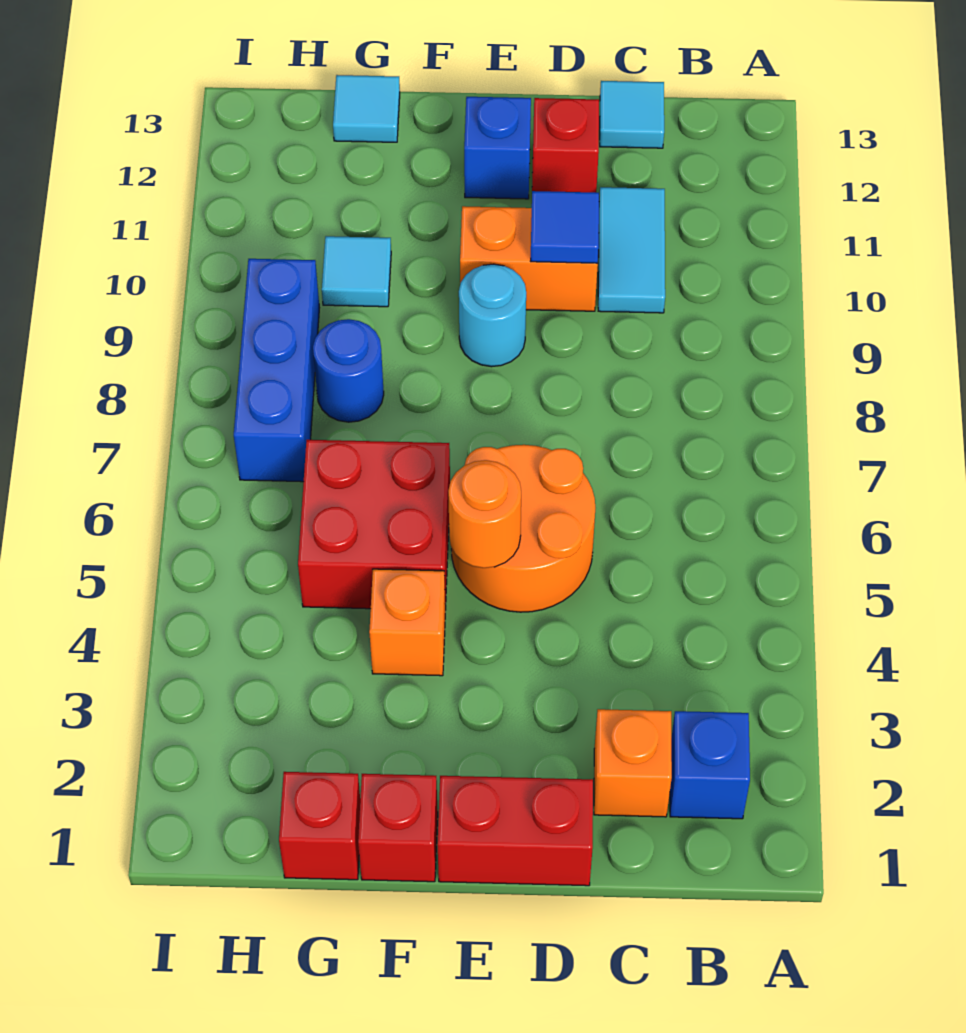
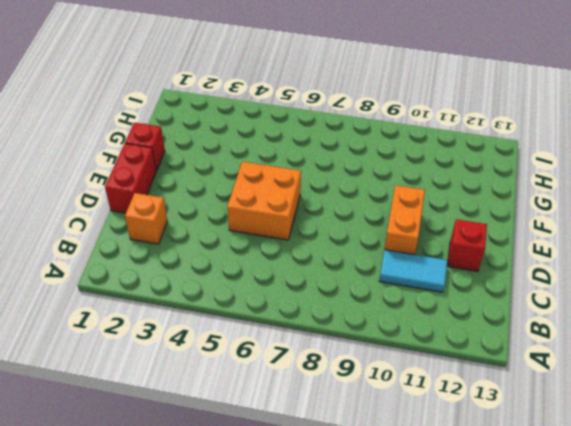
orange brick D5:E6 level 1 -> orange round brick D5:E6 level 1
none -> blue brick B2 level 1
none -> cyan tile C13 level 1
none -> cyan round brick E9 level 1

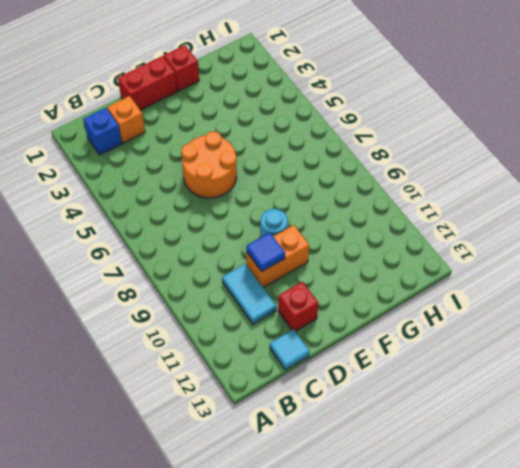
none -> blue brick E12 level 1
none -> orange brick F4 level 1
none -> red brick F5:G6 level 1

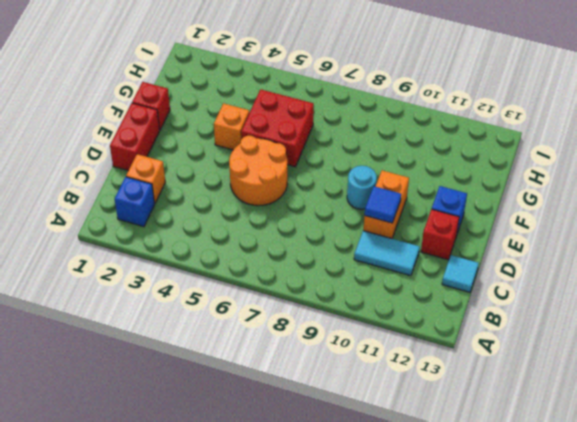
none -> red brick G1 level 1
none -> blue round brick G8 level 1
none -> cyan tile G10 level 1

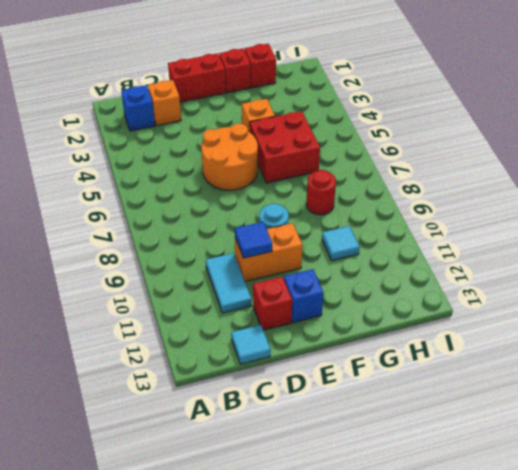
red round brick G8 level 1 -> blue round brick G8 level 1
none -> cyan tile G13 level 1
none -> blue brick H7:H9 level 1
none -> orange round brick E5 level 2

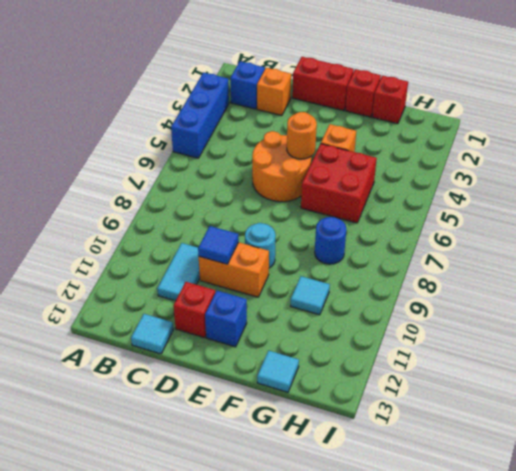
blue brick A3:A5 level 1 -> blue brick H7:H9 level 1

